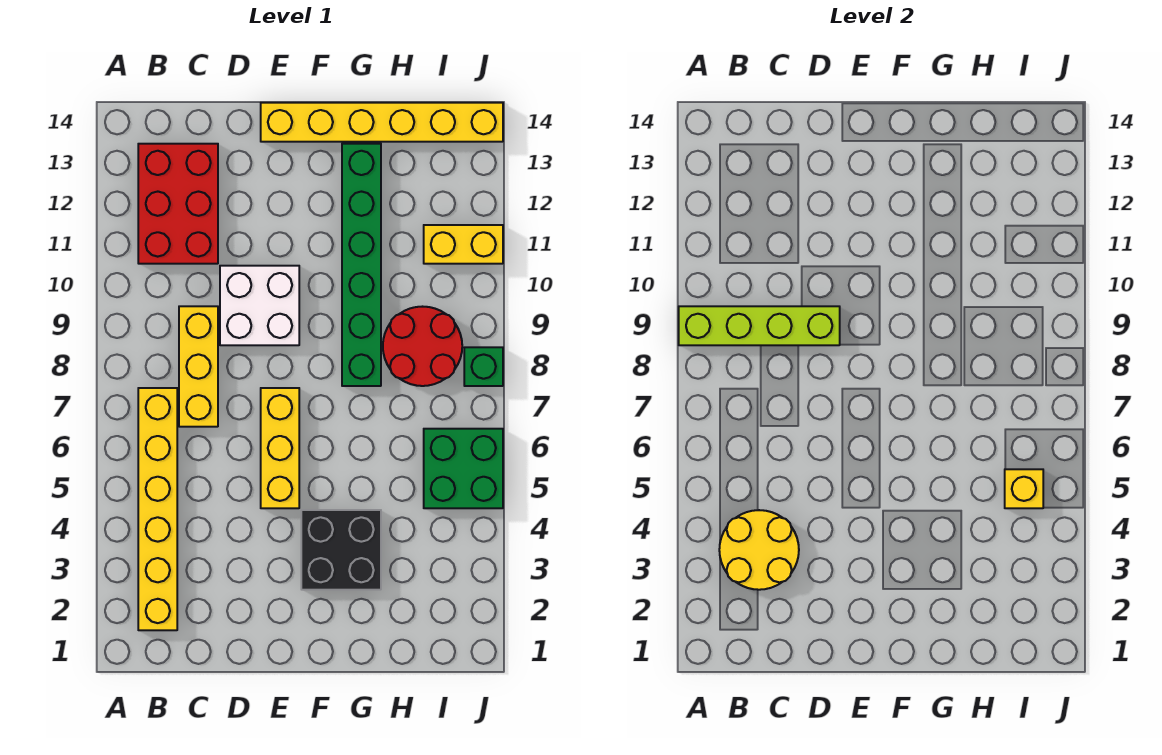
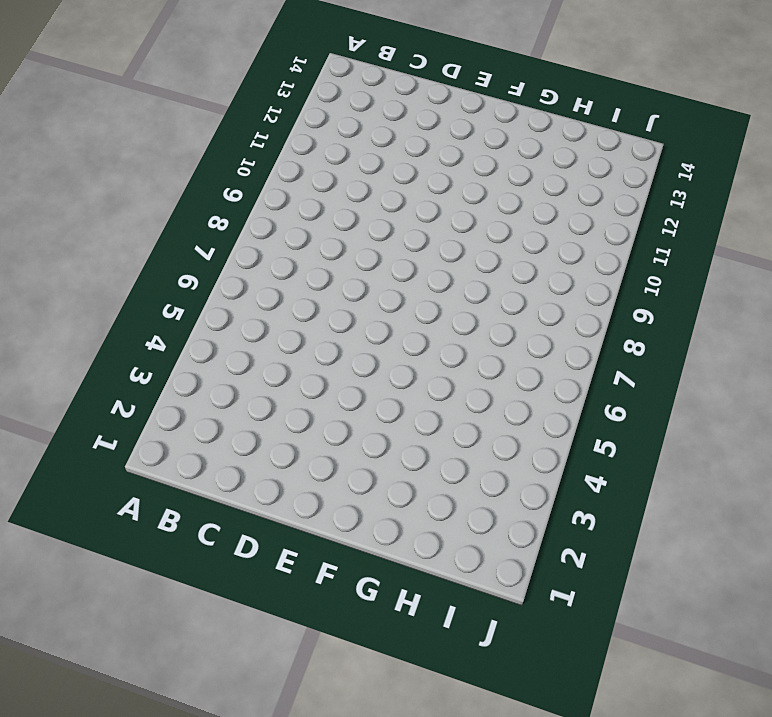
none -> yellow brick B2:B7 level 1
none -> red brick B11:C13 level 1
none -> yellow brick C7:C9 level 1

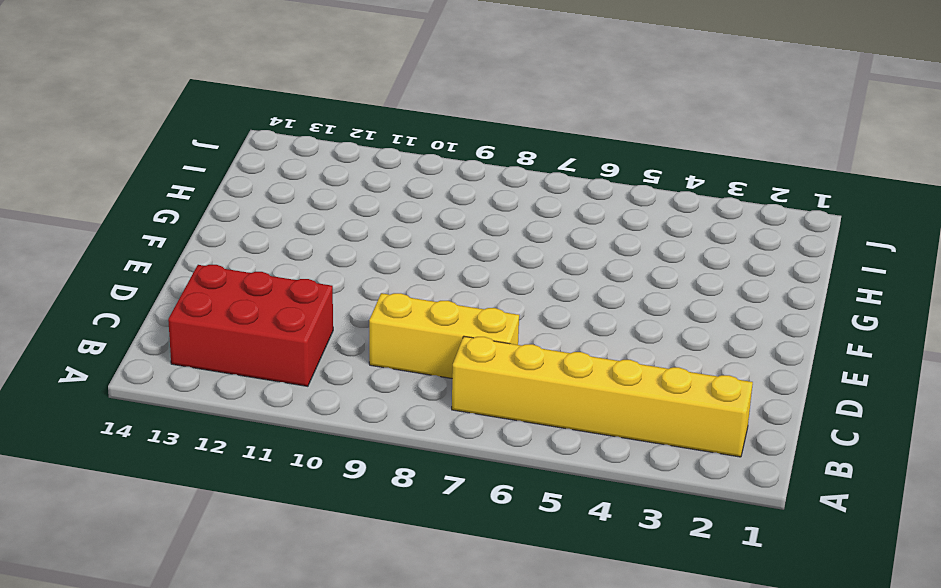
none -> white brick D9:E10 level 1
none -> yellow brick E5:E7 level 1
none -> yellow brick E14:J14 level 1

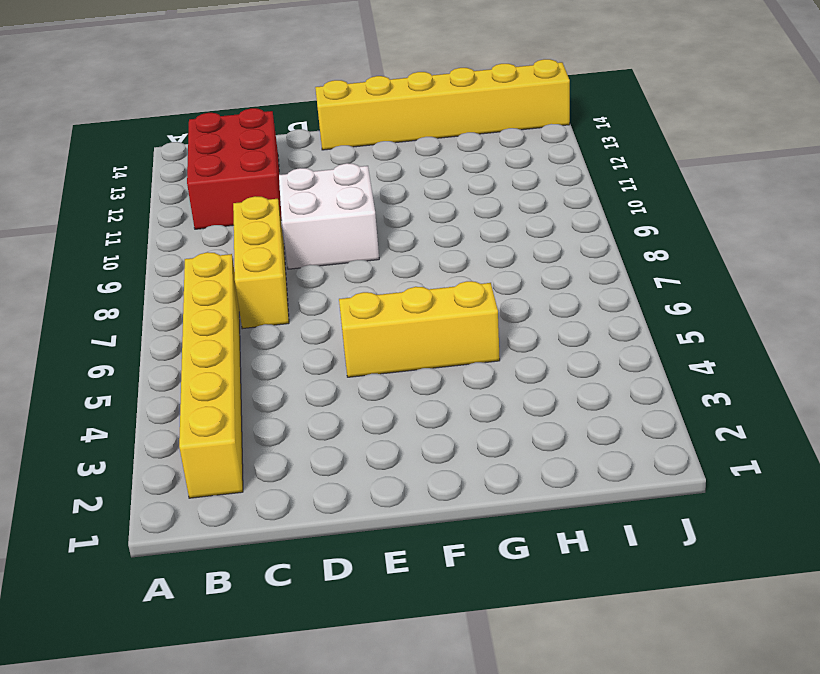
yellow brick E5:G5 level 1 -> yellow brick E5:E7 level 1
none -> black brick F3:G4 level 1
none -> green brick G8:G13 level 1
none -> red round brick H8:I9 level 1

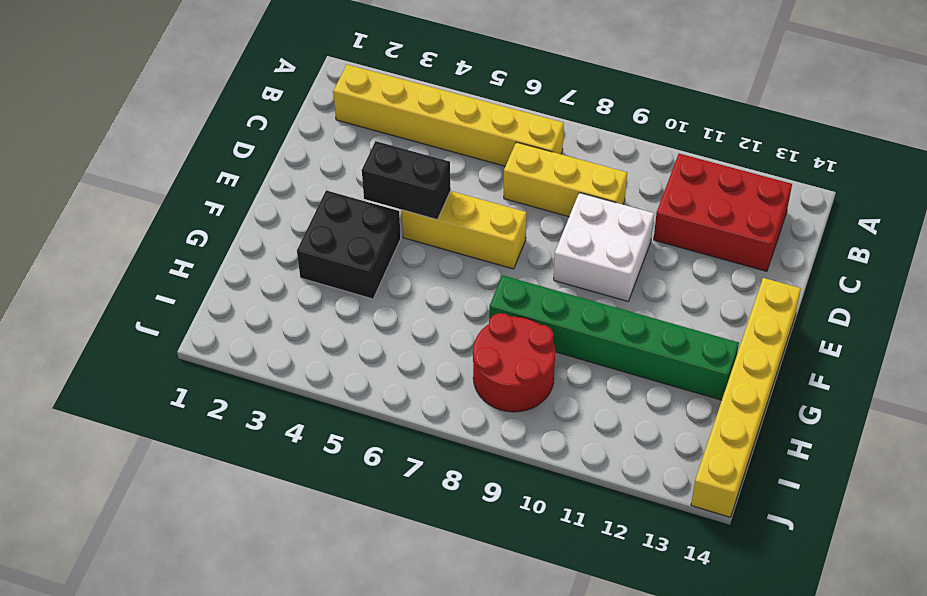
black brick E4:E5 level 2 -> none
none -> green brick I5:J6 level 1
none -> yellow brick I11:J11 level 1
none -> green brick J8 level 1

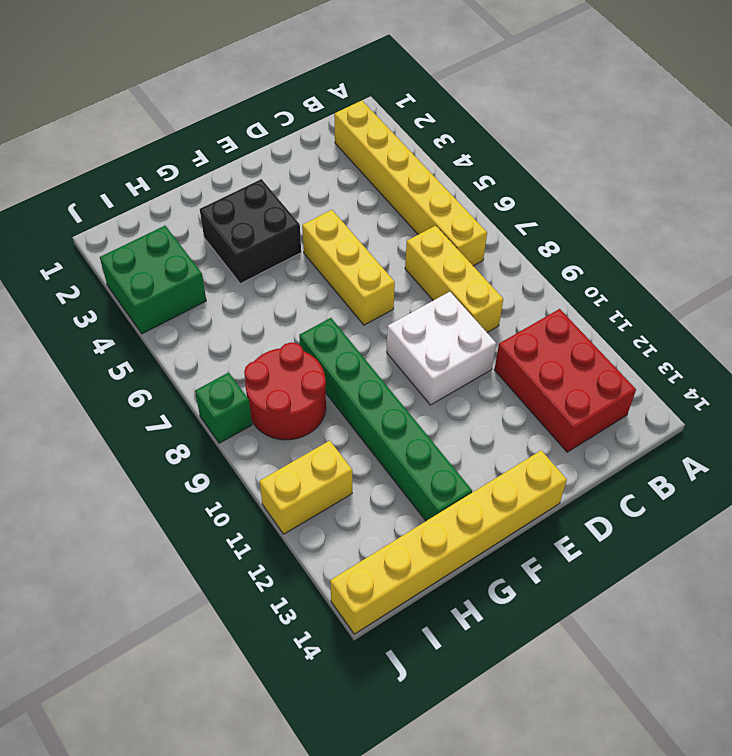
green brick I3:J4 level 1 -> green brick I5:J6 level 1
none -> lime brick A9:D9 level 2
none -> yellow round brick B3:C4 level 2
none -> yellow brick I5 level 2

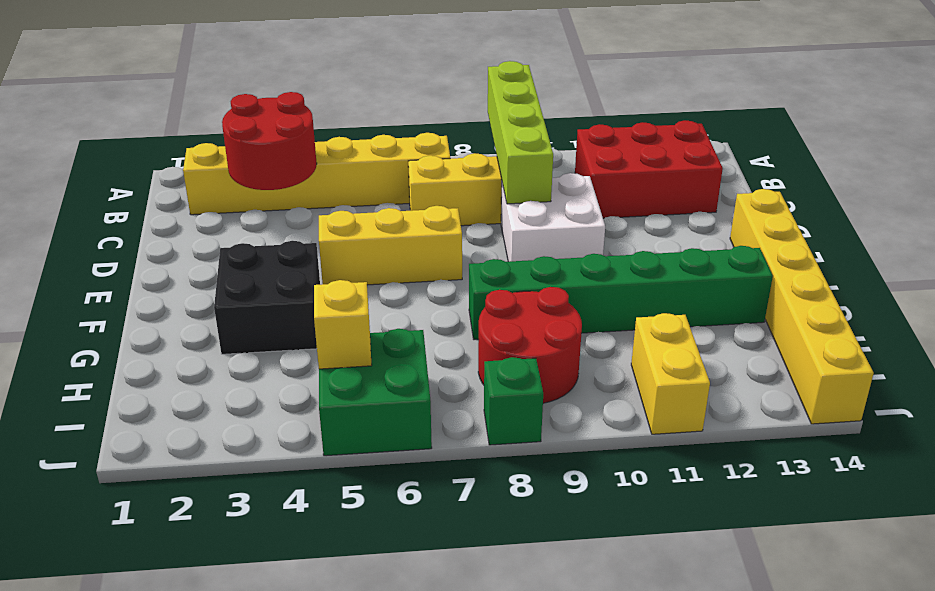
red round brick B3:C4 level 2 -> yellow round brick B3:C4 level 2

